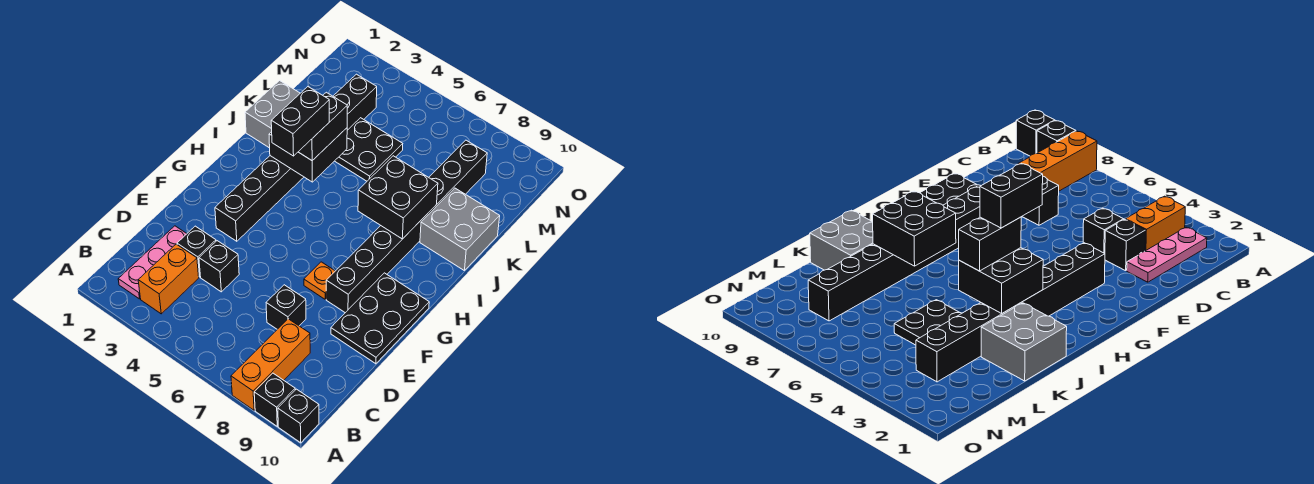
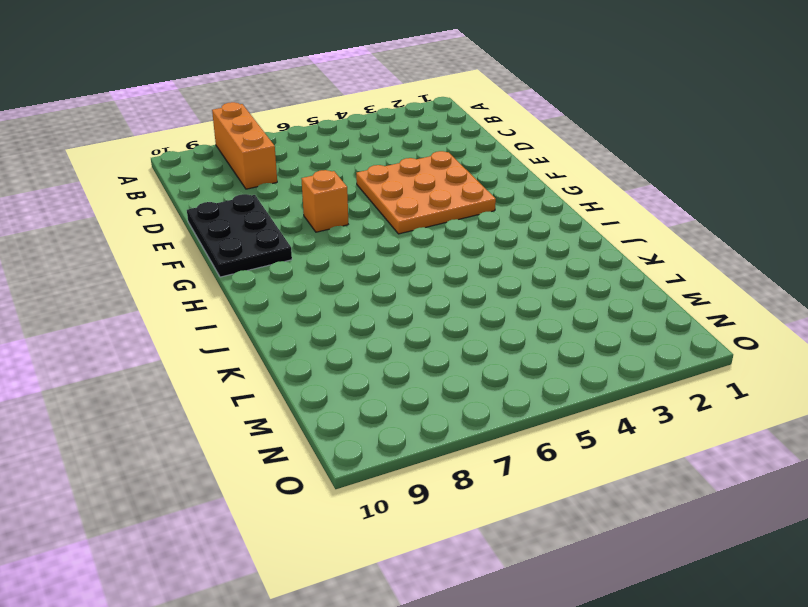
orange plate E3:G5 level 1 -> black brick F3:M3 level 1
orange brick F7 level 1 -> orange plate F7 level 1
none -> black brick A9 level 1
none -> black brick A10 level 1
none -> pink plate B2:D2 level 1

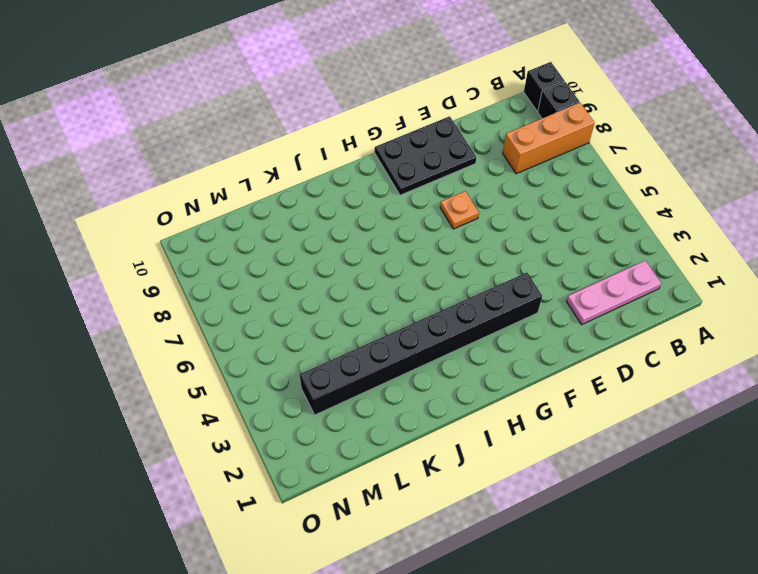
none -> orange brick B3:C3 level 1
none -> black brick D3 level 1
none -> black brick D4 level 1

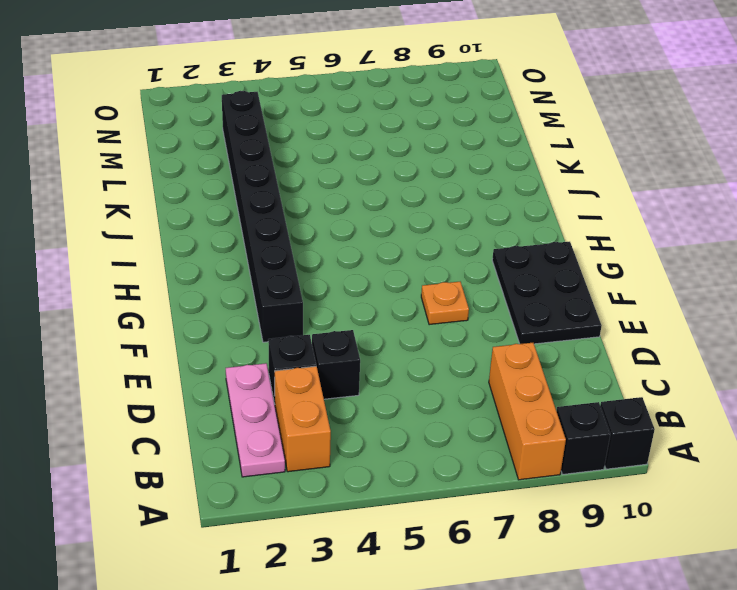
none -> black brick D7 level 1
none -> black brick F8:M8 level 1
none -> grey brick J1:K2 level 1

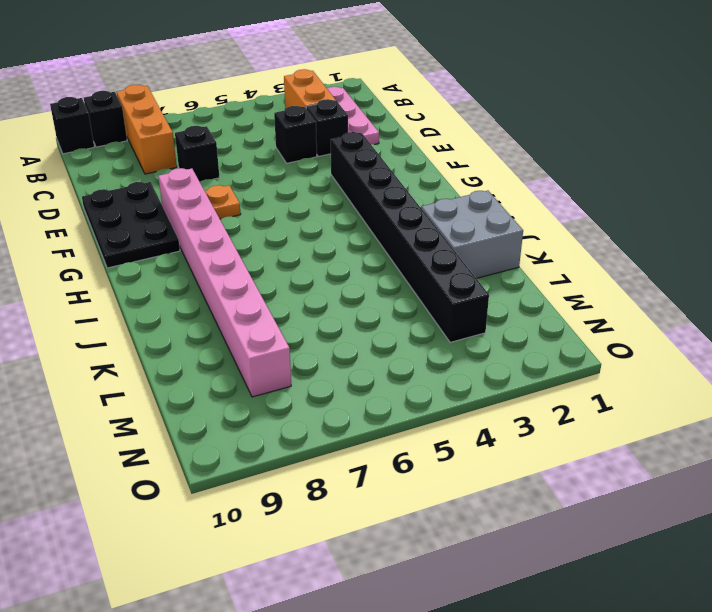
pink brick F8:M8 level 1 -> black brick F8:M8 level 1
none -> grey brick J9:K10 level 1
none -> black plate K4:L5 level 1
none -> black brick I3:J4 level 2

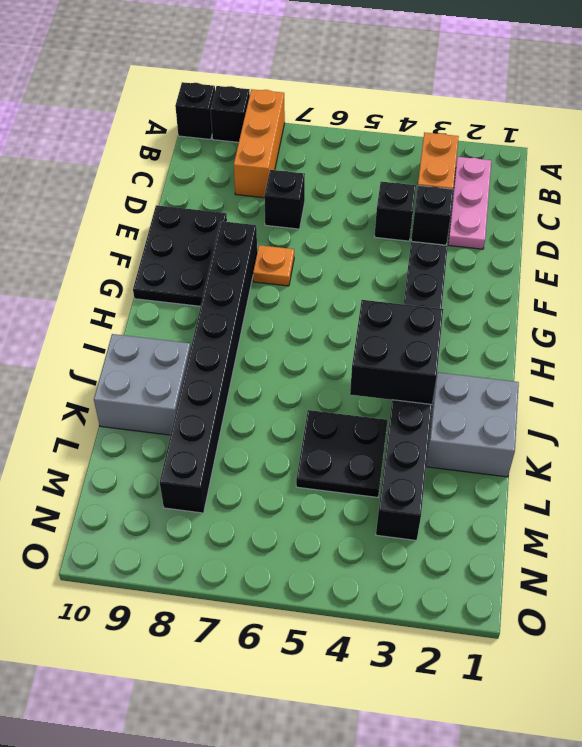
none -> black brick I7:J8 level 2
none -> black brick I4:J4 level 3
none -> black brick H4:I4 level 4

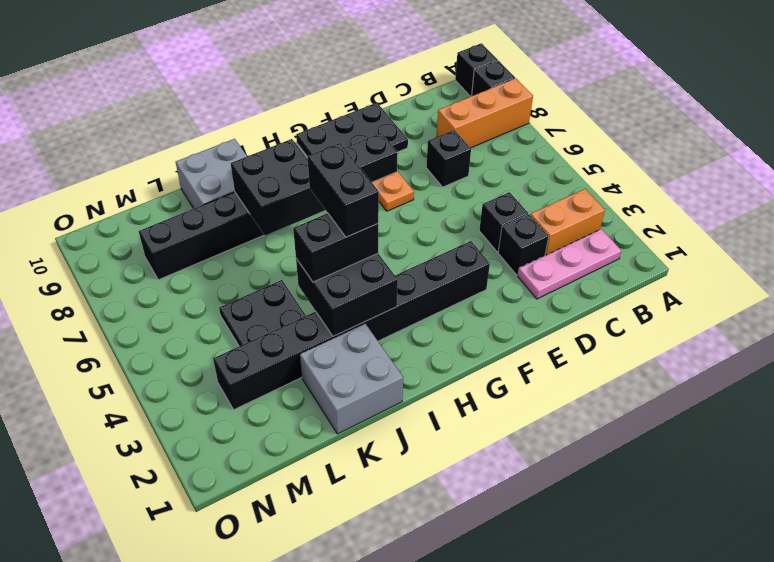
black brick I4:I5 level 4 -> black brick H4:I4 level 4

